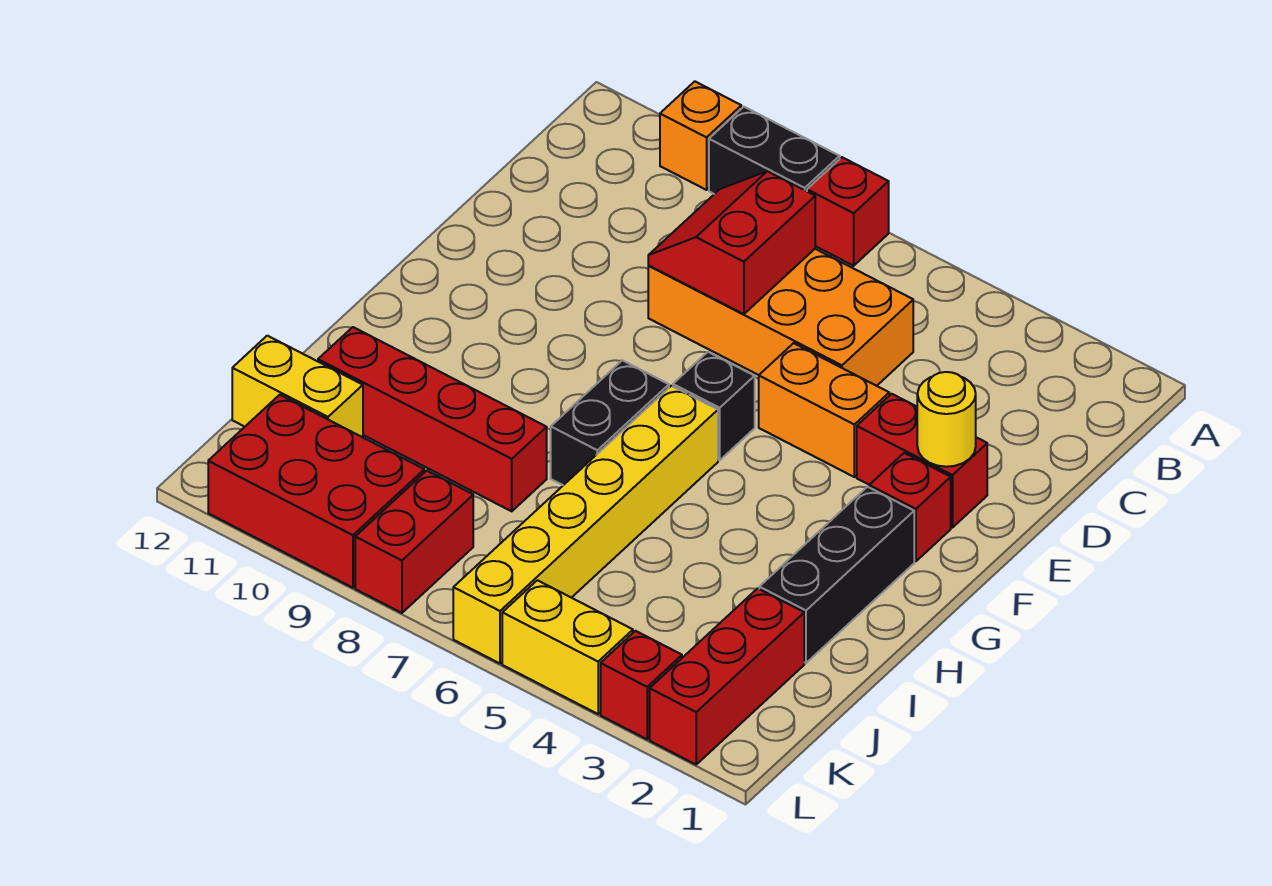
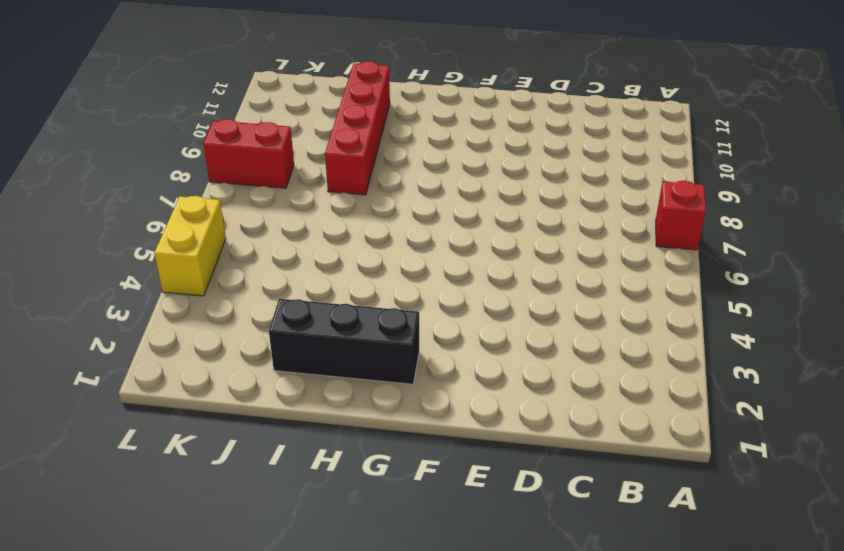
none -> black brick A8:A9 level 1
none -> orange brick A10 level 1
none -> orange brick C5:D8 level 1

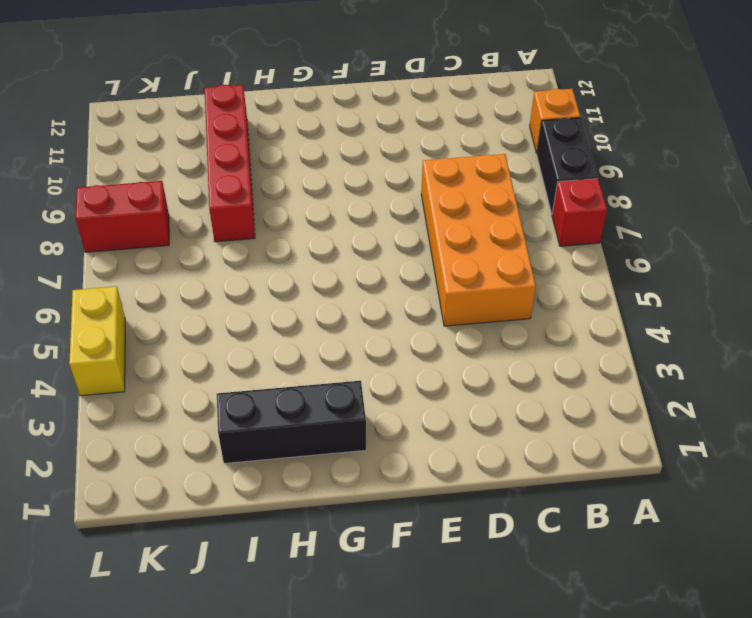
none -> red brick E2:E3 level 1
none -> orange brick E4:E5 level 1
none -> red brick F2 level 1

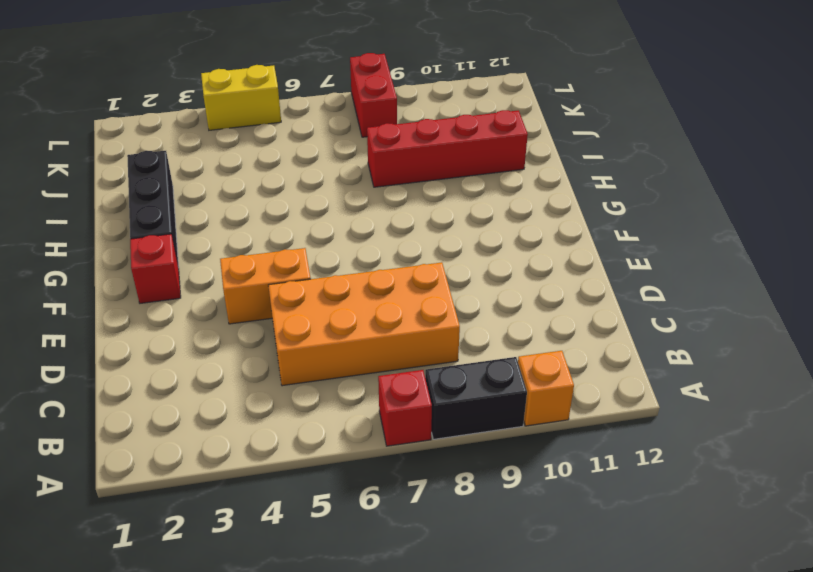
none -> red brick E2:E3 level 1
none -> black brick F6 level 1
none -> yellow brick G6:L6 level 1

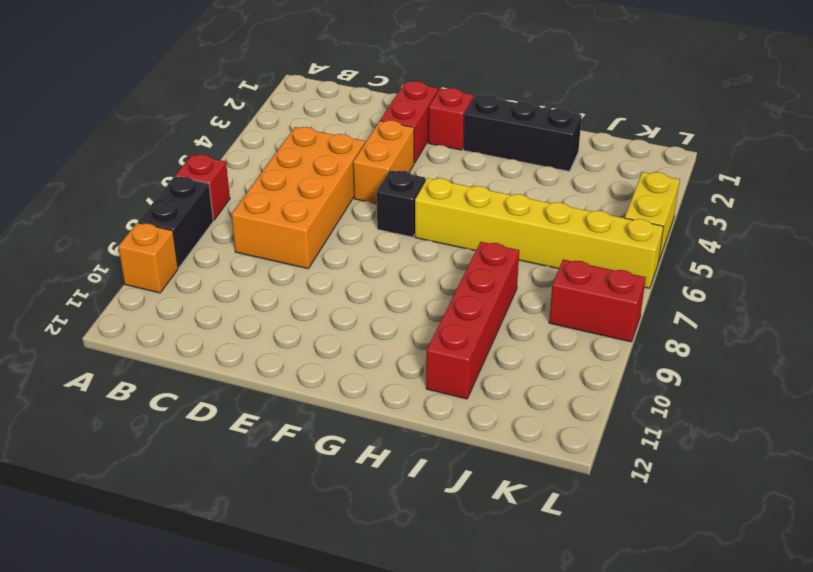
none -> black brick G7:H7 level 1
none -> red brick J2:L2 level 1
none -> yellow brick J11:J12 level 1

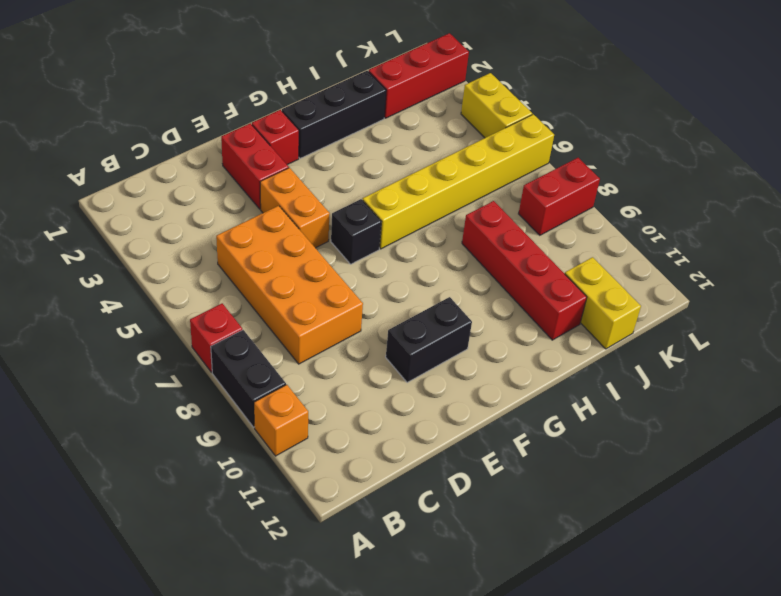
black brick E10:F10 level 1 -> black brick G7:H7 level 1
none -> red brick K9:L11 level 1
none -> red brick L3 level 1
none -> red slope C7:D8 level 2 top 7

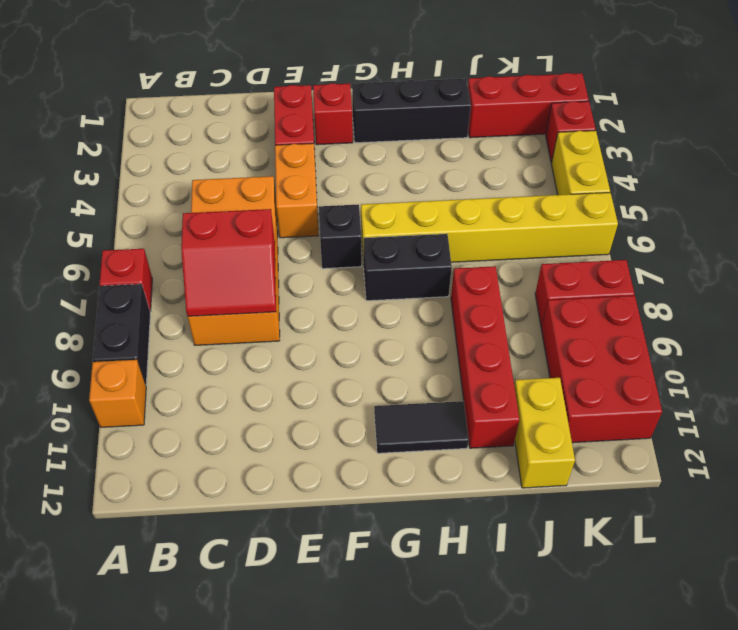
black tile G11:H11 level 1 -> none
none -> yellow round brick E2 level 2

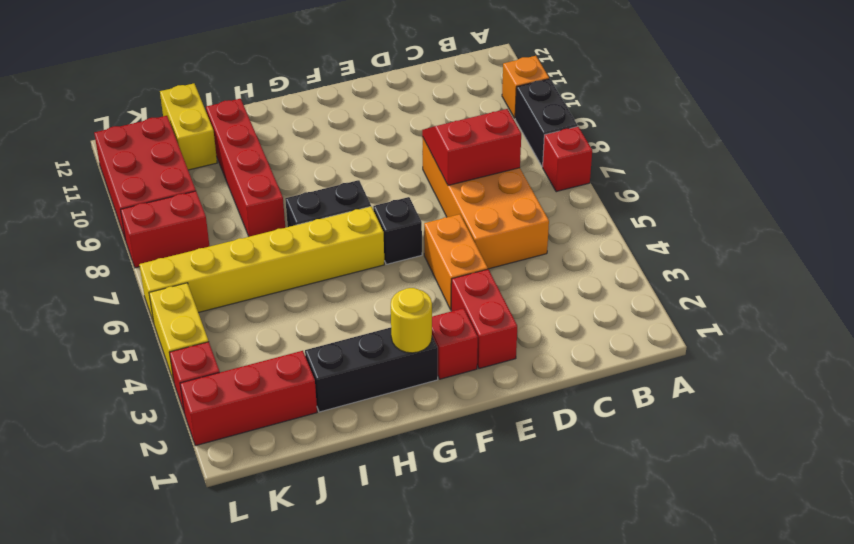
yellow round brick G2 level 2 -> yellow round brick E2 level 2

